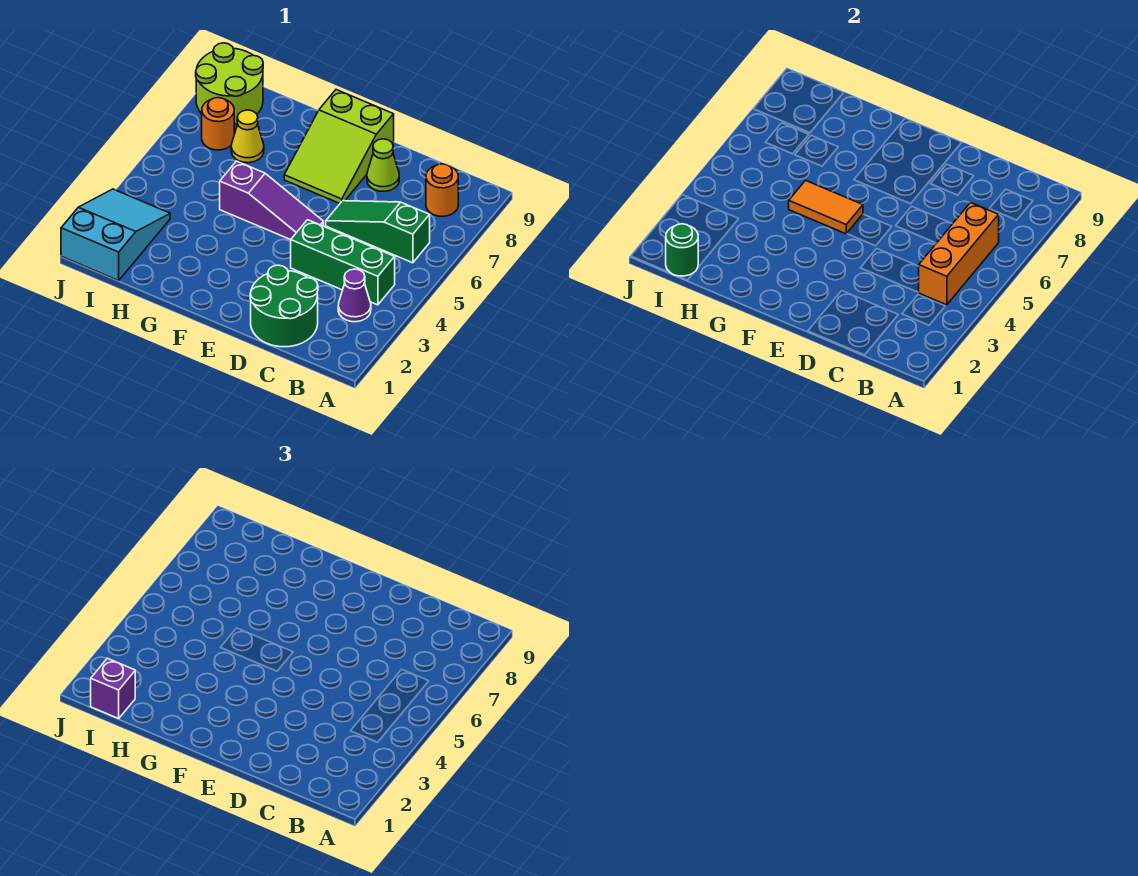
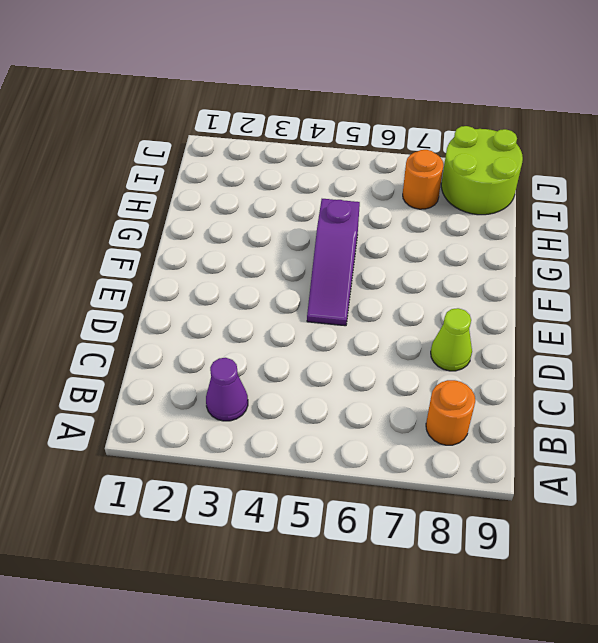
none -> green brick B4:D4 level 1
none -> green slope B6:D6 level 1 top B
none -> green round brick C1:D2 level 1

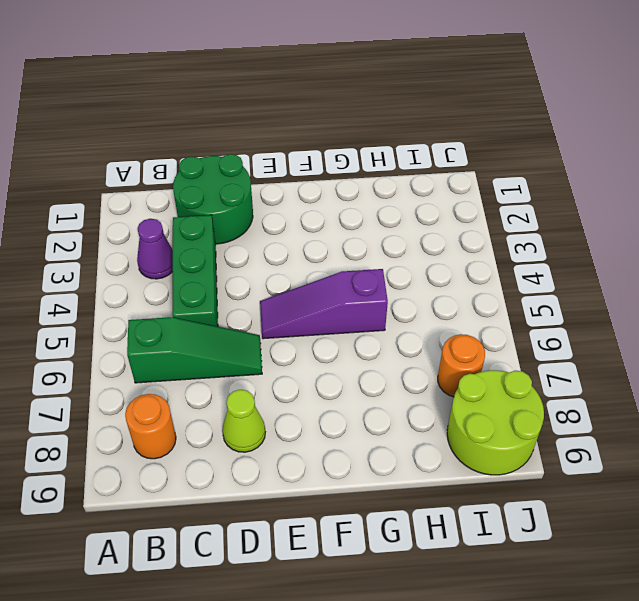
green brick C3:C5 level 1 -> green brick B4:D4 level 1
none -> lime slope E7:F9 level 1 top 9
none -> yellow cone H7 level 1
none -> cyan slope I1:J3 level 1 top 1

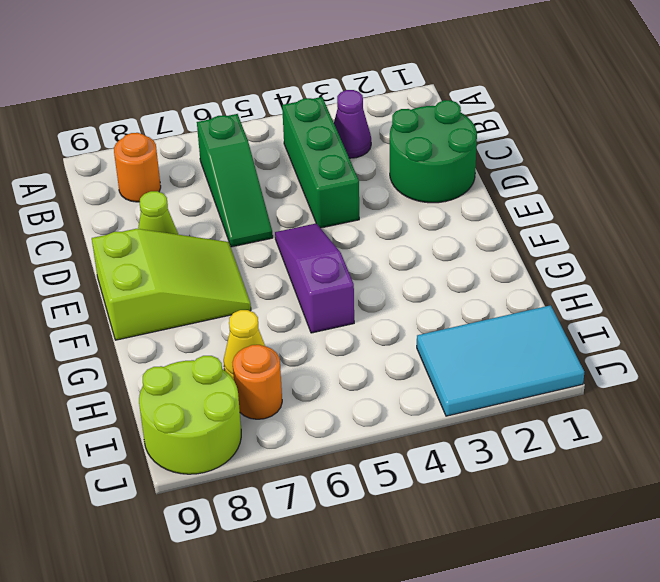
cyan tile I1:J3 level 1 -> cyan slope I1:J3 level 1 top 1
none -> orange brick B4:B6 level 2
none -> orange tile F5:G5 level 2
none -> green round brick I1 level 2

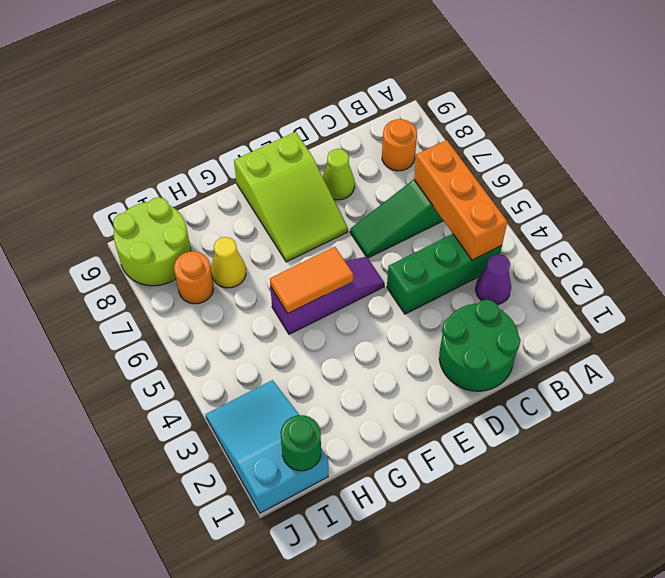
none -> purple brick I1 level 3

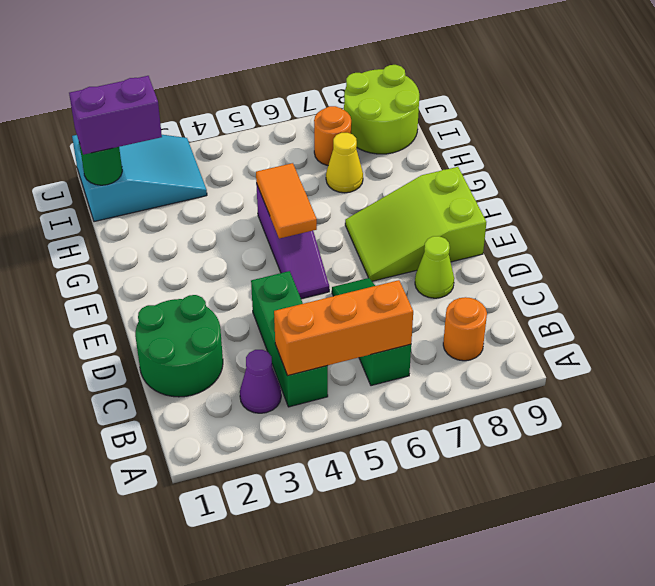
purple brick I1:I2 level 3 -> purple brick I1 level 3

